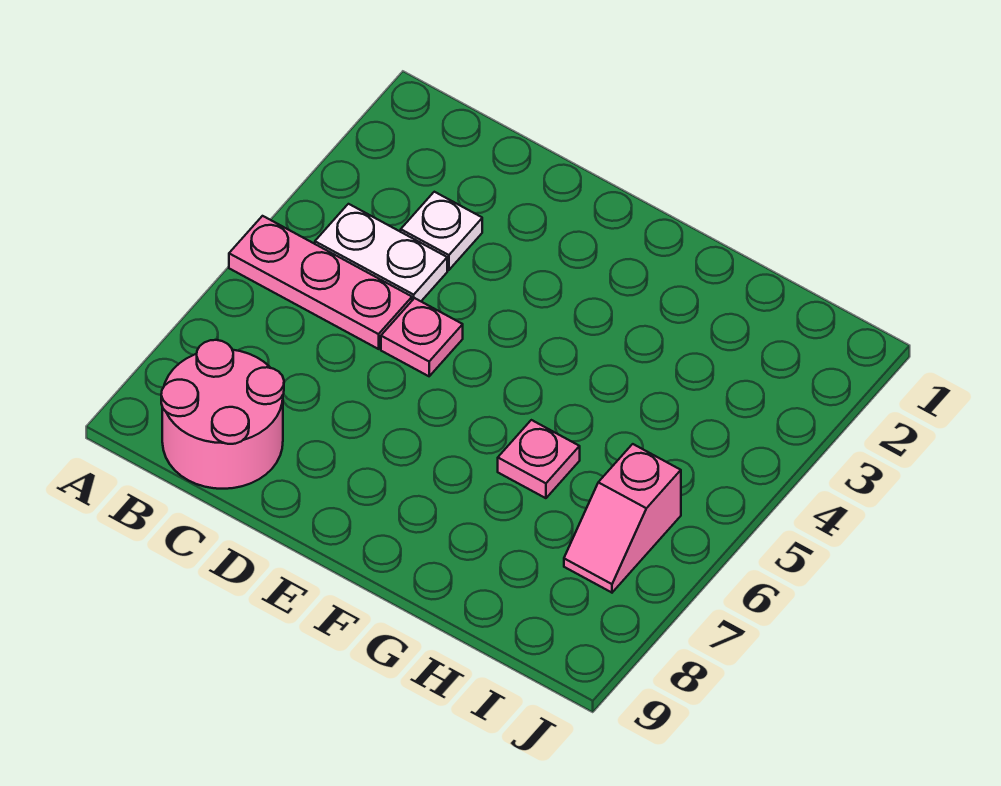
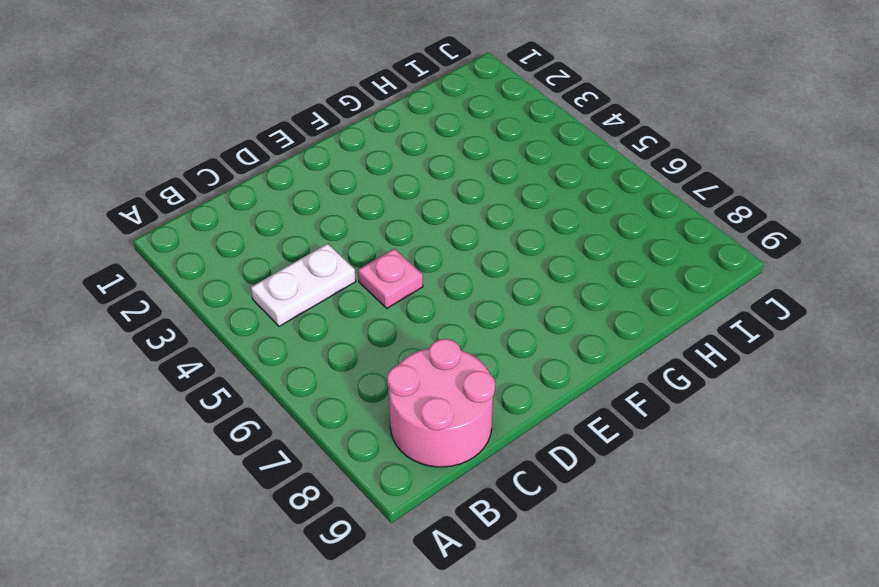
none -> pink plate A5:C5 level 1
none -> white plate C3 level 1

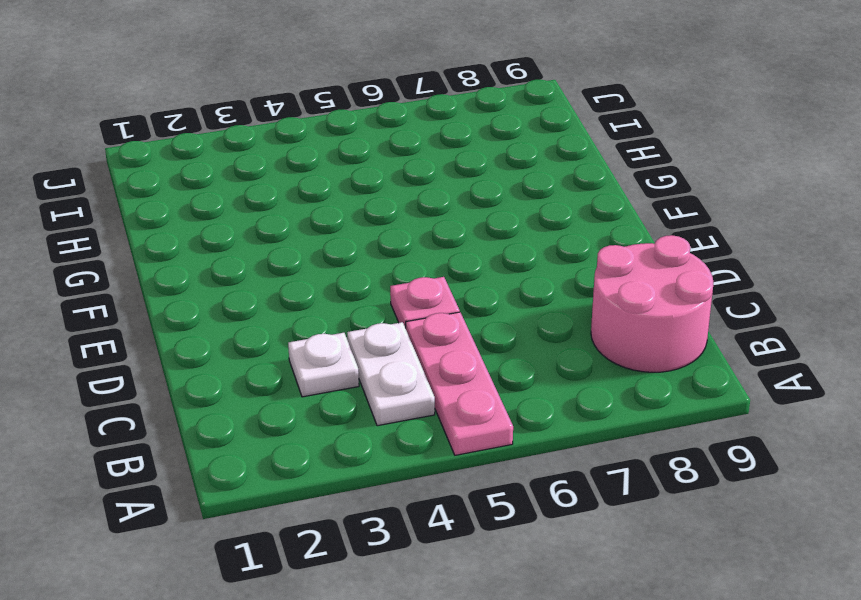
none -> pink plate G6 level 1
none -> pink slope I6:I7 level 1 top 6

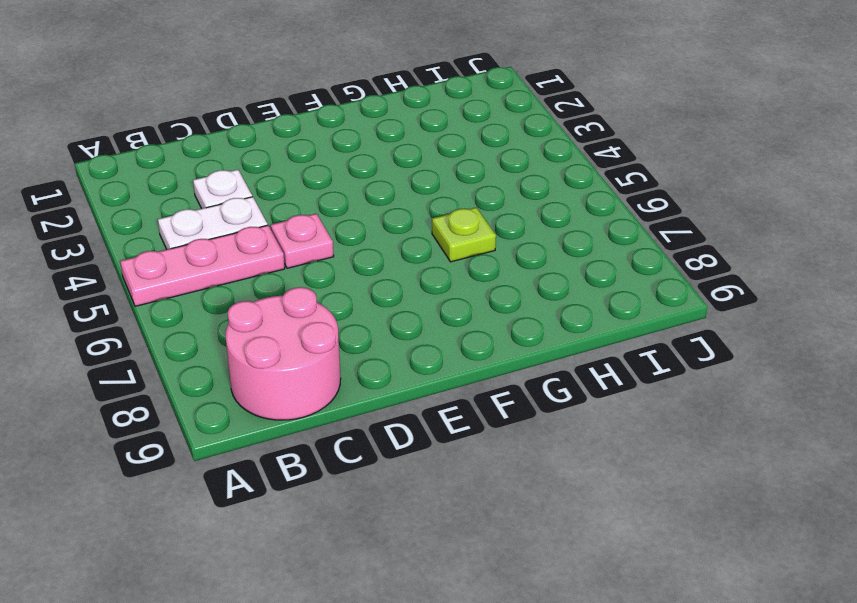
lime plate G6 level 1 -> pink plate G6 level 1
none -> pink slope I6:I7 level 1 top 6

